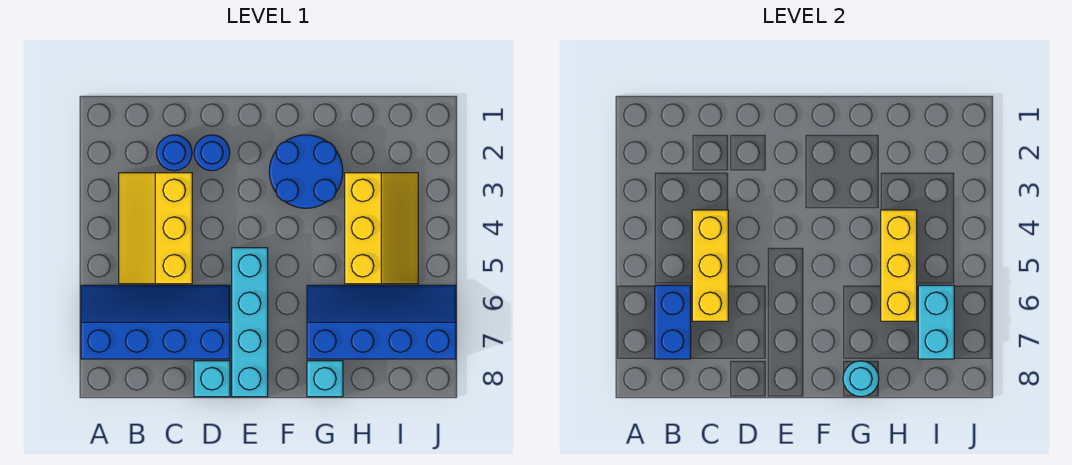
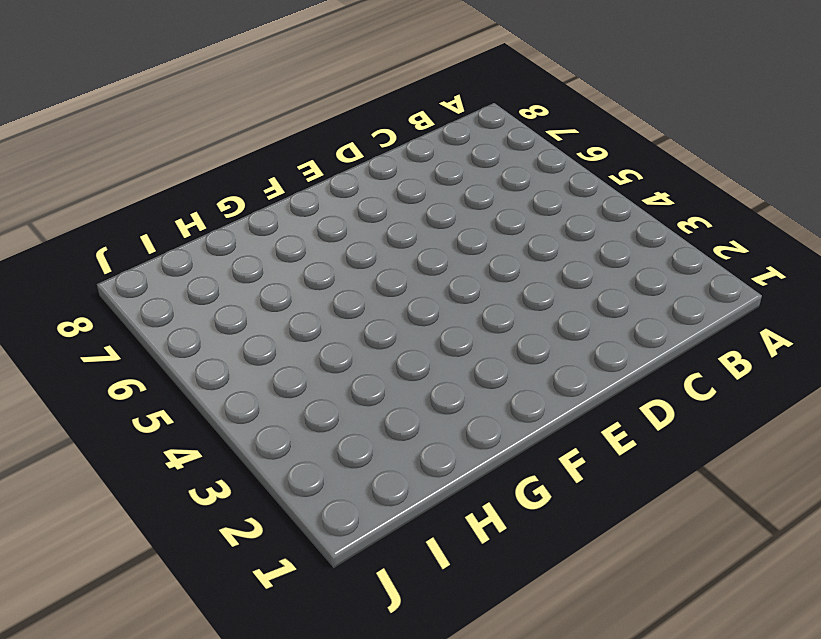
none -> blue slope A6:D7 level 1 top 7
none -> yellow slope B3:C5 level 1 top C
none -> blue round brick C2 level 1

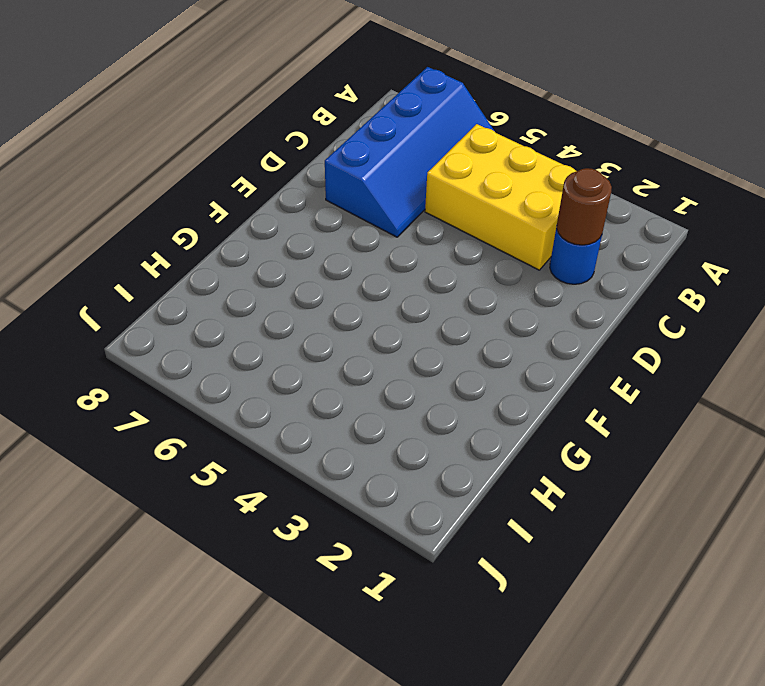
yellow brick B3:C5 level 1 -> yellow slope B3:C5 level 1 top C
brown round brick C2 level 2 -> none
none -> blue round brick D2 level 1
none -> cyan brick D8 level 1
none -> cyan brick E5:E8 level 1

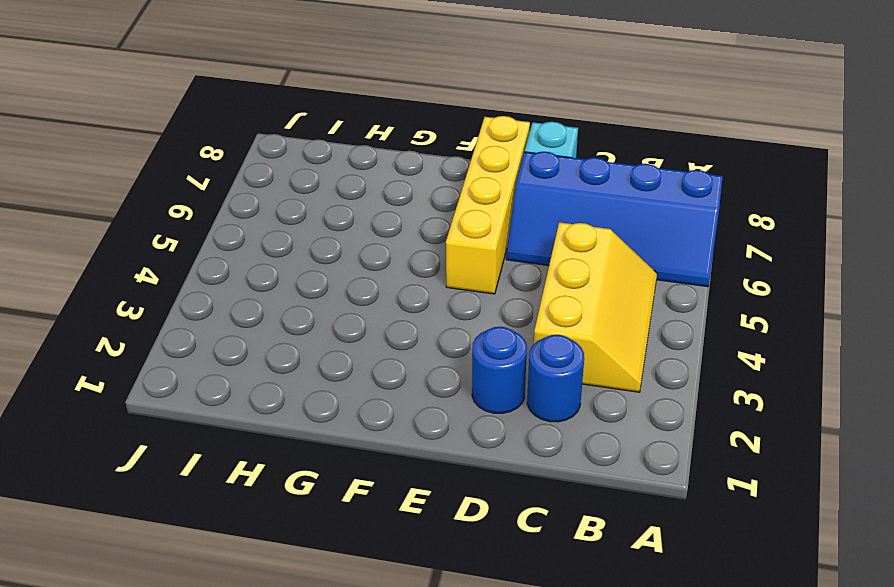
yellow brick E5:E8 level 1 -> cyan brick E5:E8 level 1
none -> blue round brick F2:G3 level 1
none -> blue slope G6:J7 level 1 top 7
none -> cyan brick G8 level 1

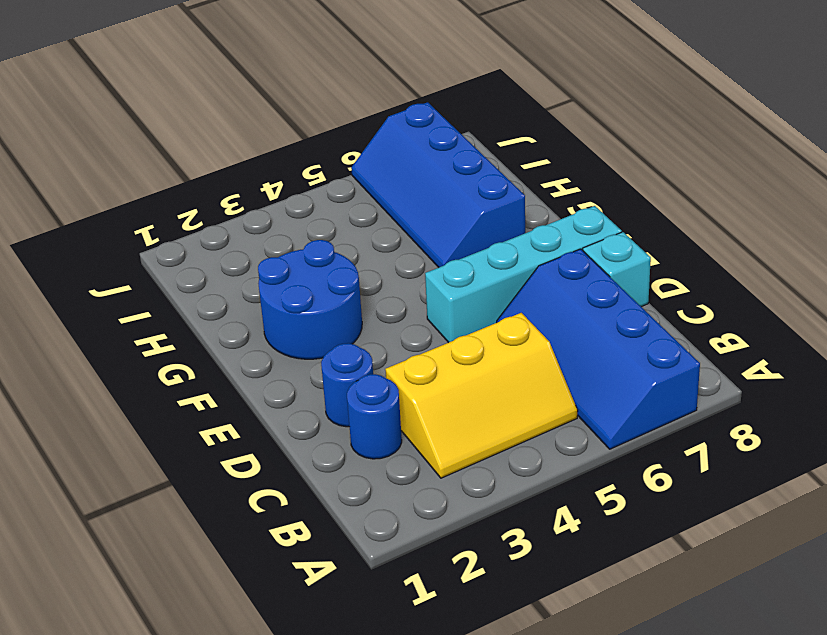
none -> cyan brick G8 level 1
none -> yellow slope H3:I5 level 1 top H
none -> blue brick B6:B7 level 2

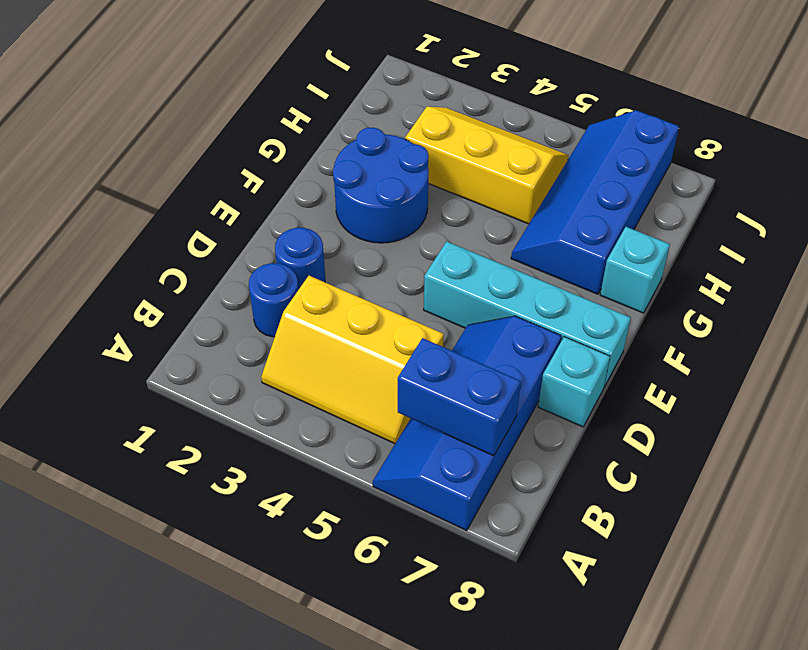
none -> yellow brick C4:C6 level 2
none -> cyan round brick G8 level 2
none -> yellow brick H4:H6 level 2

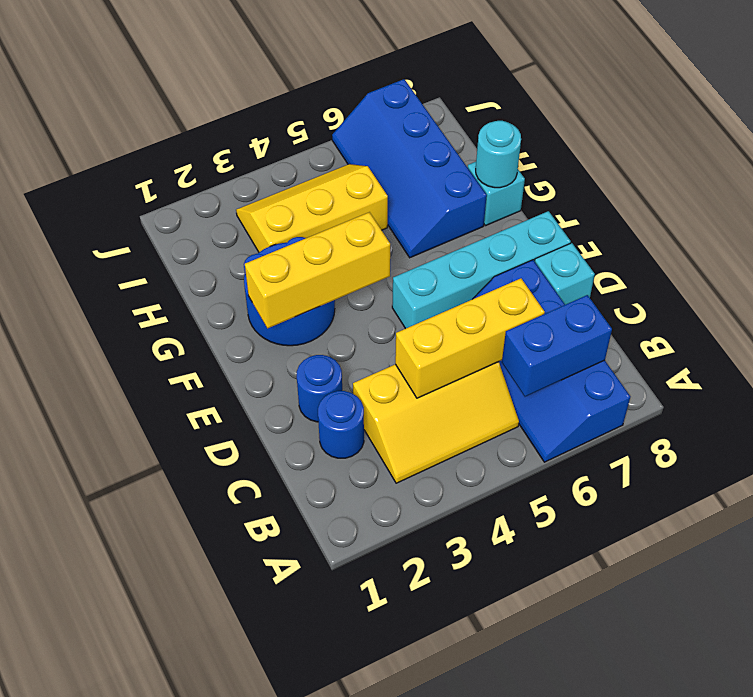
yellow brick F2:F4 level 2 -> yellow brick H4:H6 level 2
none -> cyan brick I6:I7 level 2

